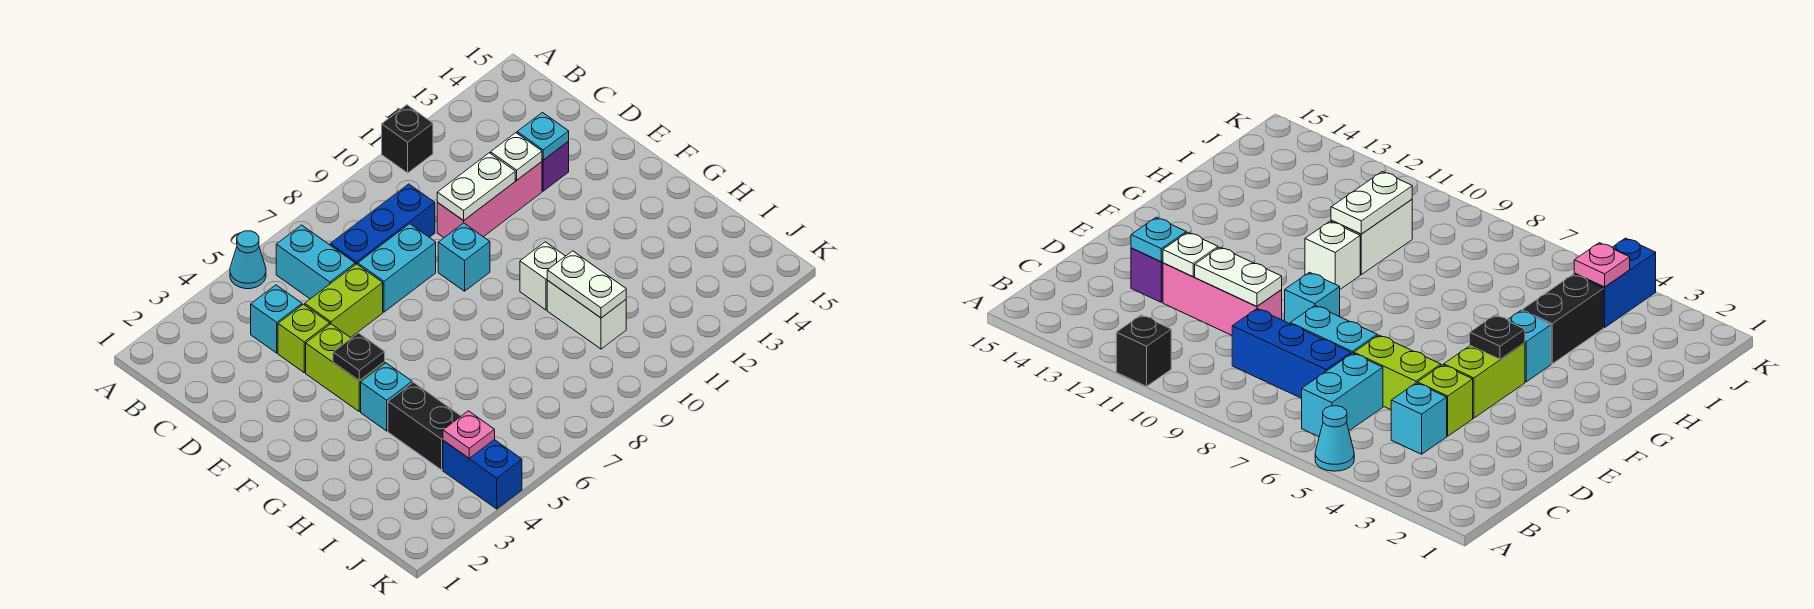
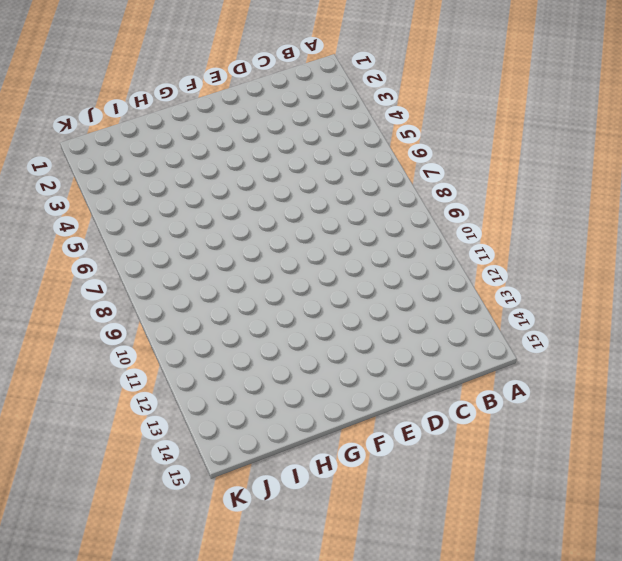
none -> cyan cone A5 level 1
none -> black brick A11 level 1
none -> cyan brick B6:C6 level 1

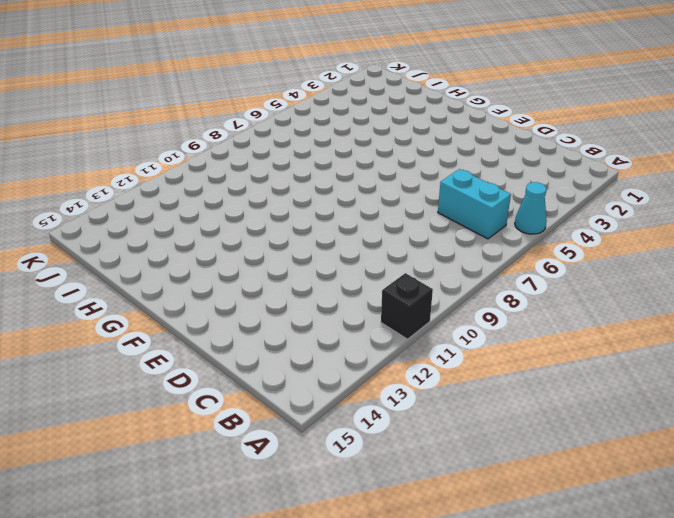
none -> cyan brick C4 level 1
none -> blue brick C7:C9 level 1
none -> lime brick D4 level 1

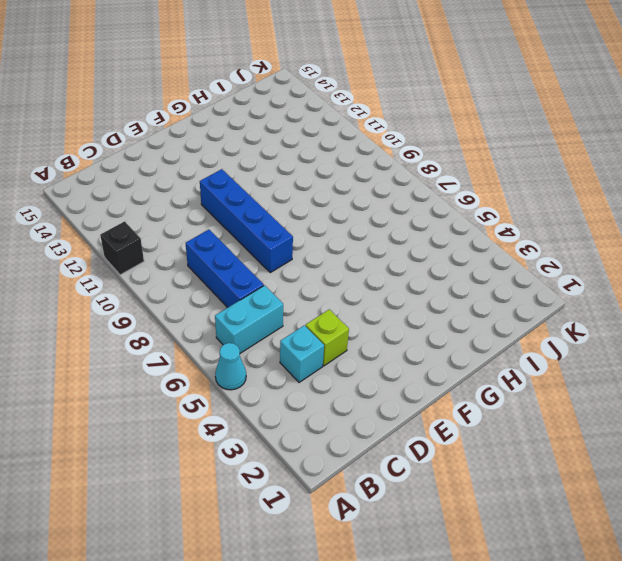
blue brick E8:E11 level 1 -> cyan brick E9 level 1
none -> lime brick D5:D6 level 1
none -> cyan brick D7:D8 level 1
none -> pink brick D10:D12 level 1

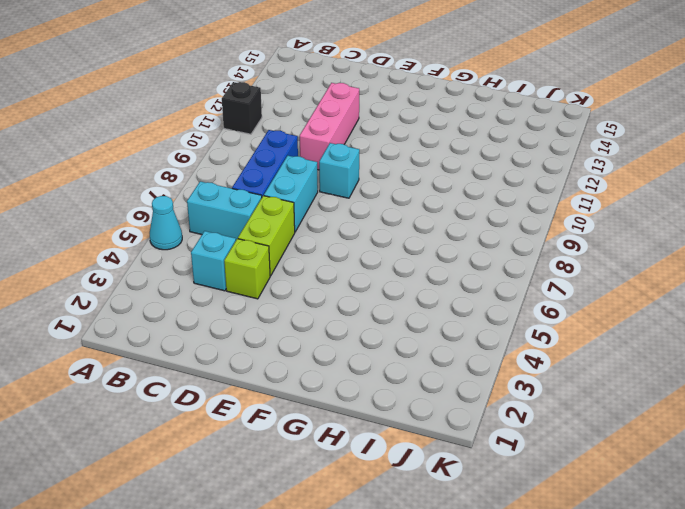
none -> purple brick D13 level 1
none -> lime brick E4:F4 level 1
none -> cyan brick G4 level 1

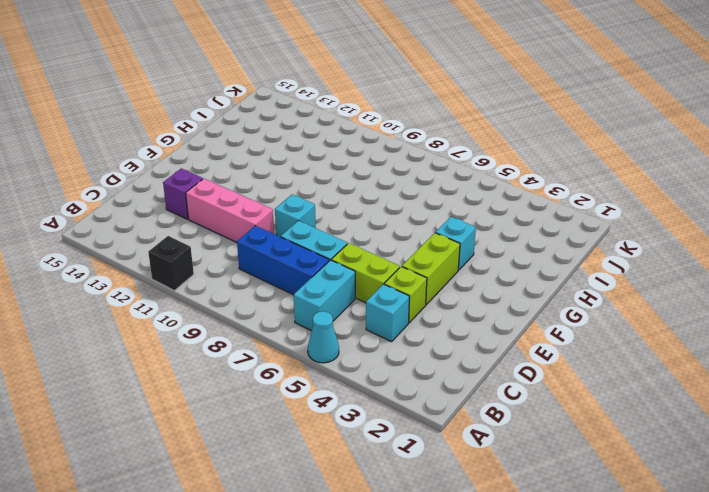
none -> white brick G10 level 1
none -> black brick H4:I4 level 1
none -> white brick H10:I10 level 1

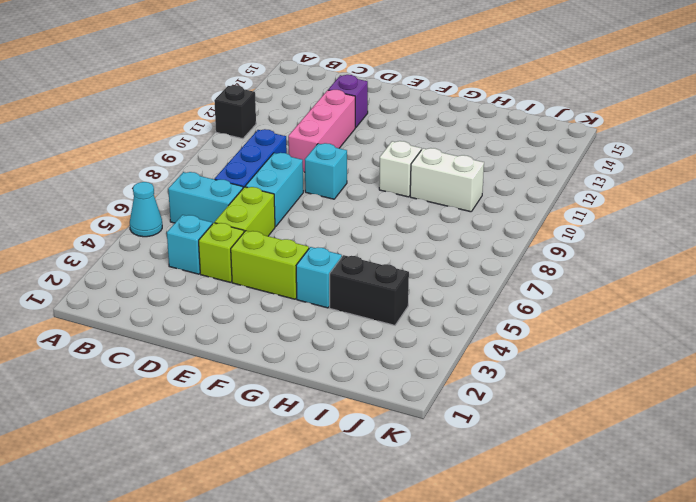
none -> blue brick J4:K4 level 1
none -> white plate D10:D11 level 2
none -> white plate D12 level 2

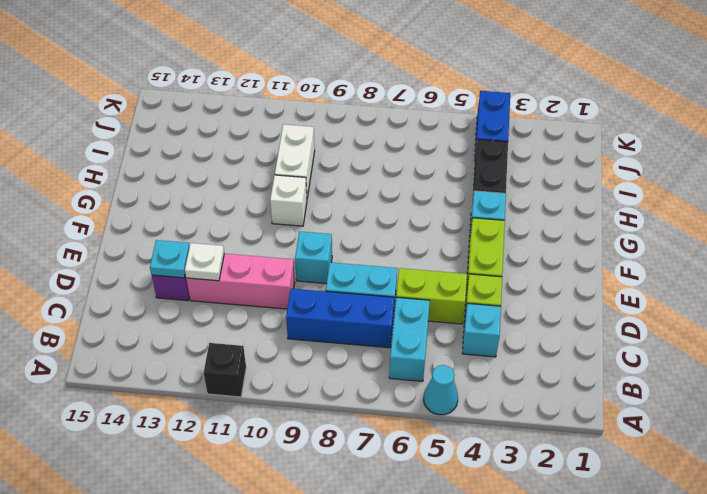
none -> white plate D10:D11 level 2
none -> black plate F4 level 2
none -> white plate H10:I10 level 2

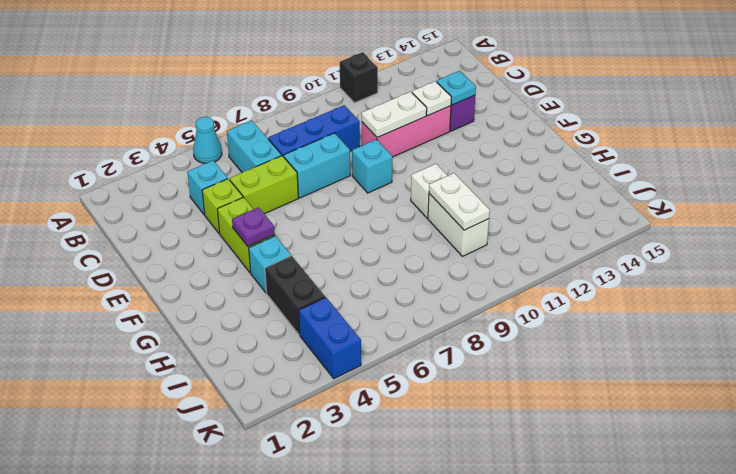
purple plate F4 level 2 -> black plate F4 level 2
none -> pink plate J4 level 2

